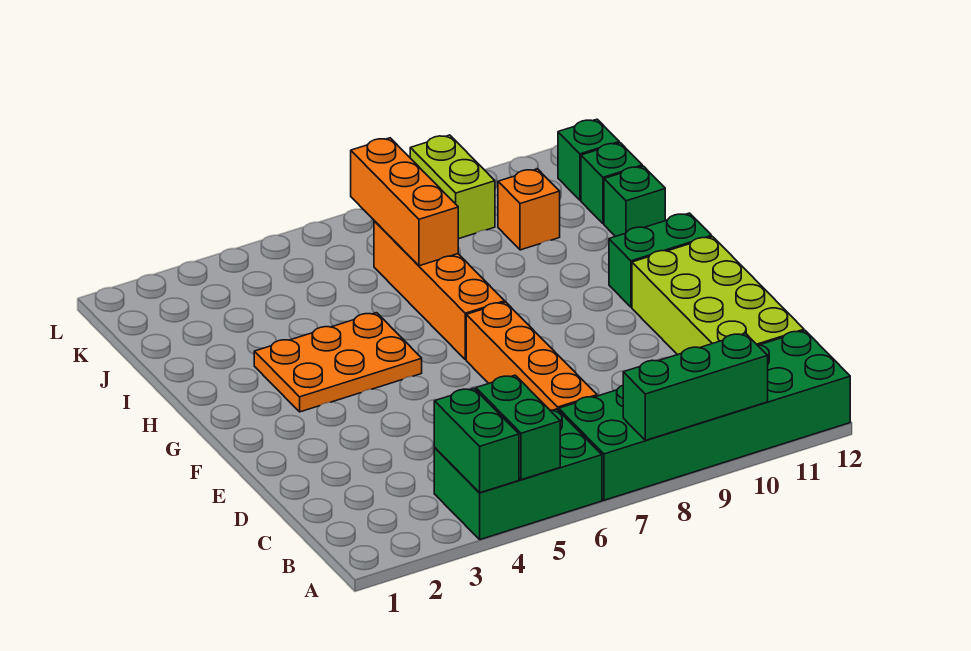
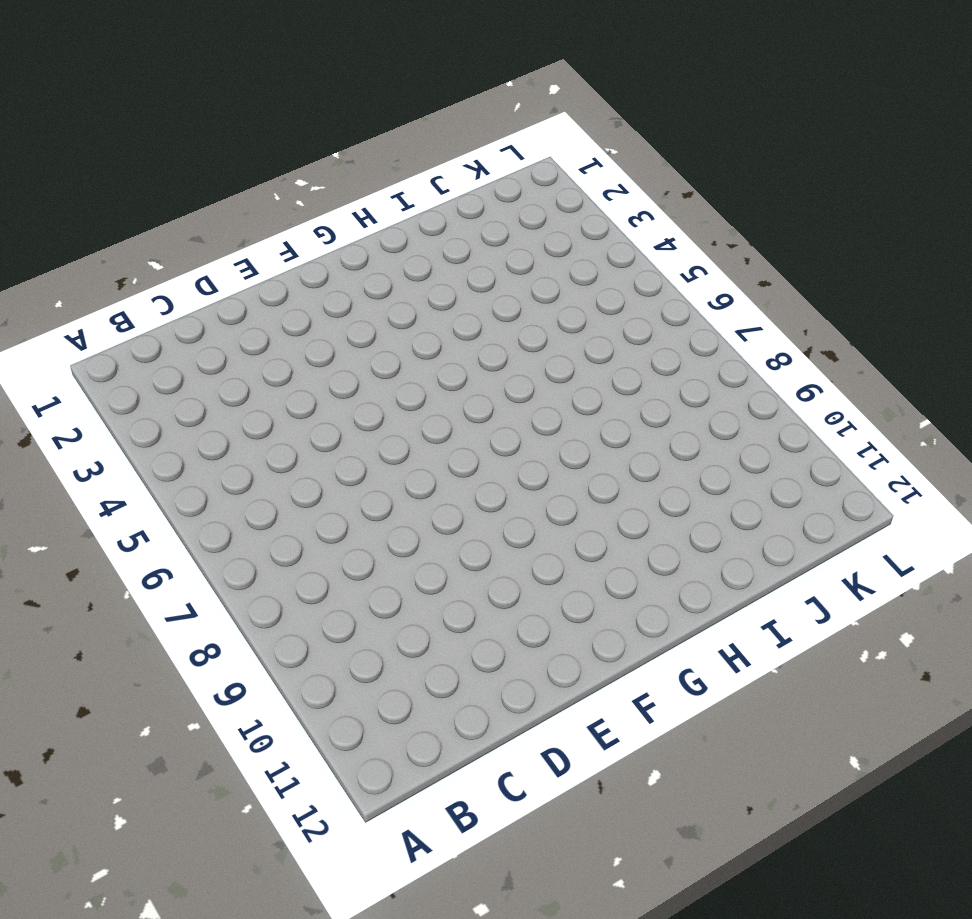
none -> green brick A4:B6 level 1
none -> green brick A7:B12 level 1
none -> orange brick C7:F7 level 1

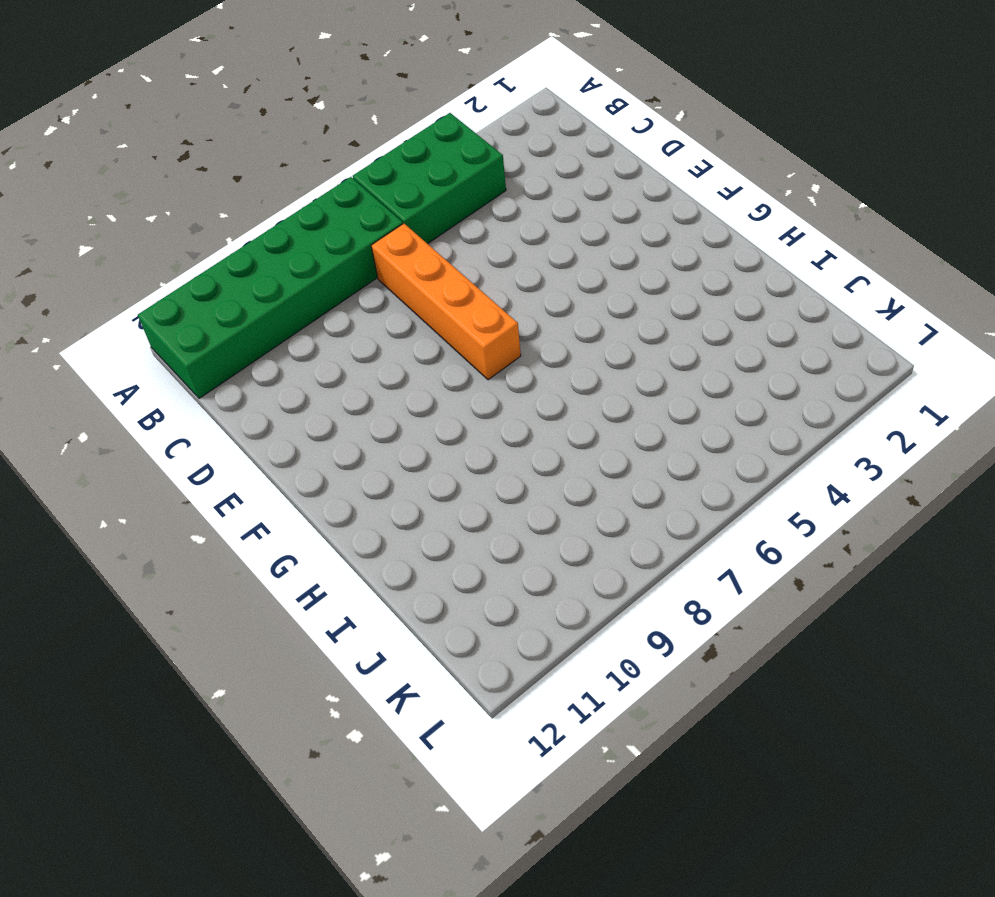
none -> lime brick C11:F12 level 1
none -> orange plate G3:H5 level 1
none -> orange brick G7:J7 level 1

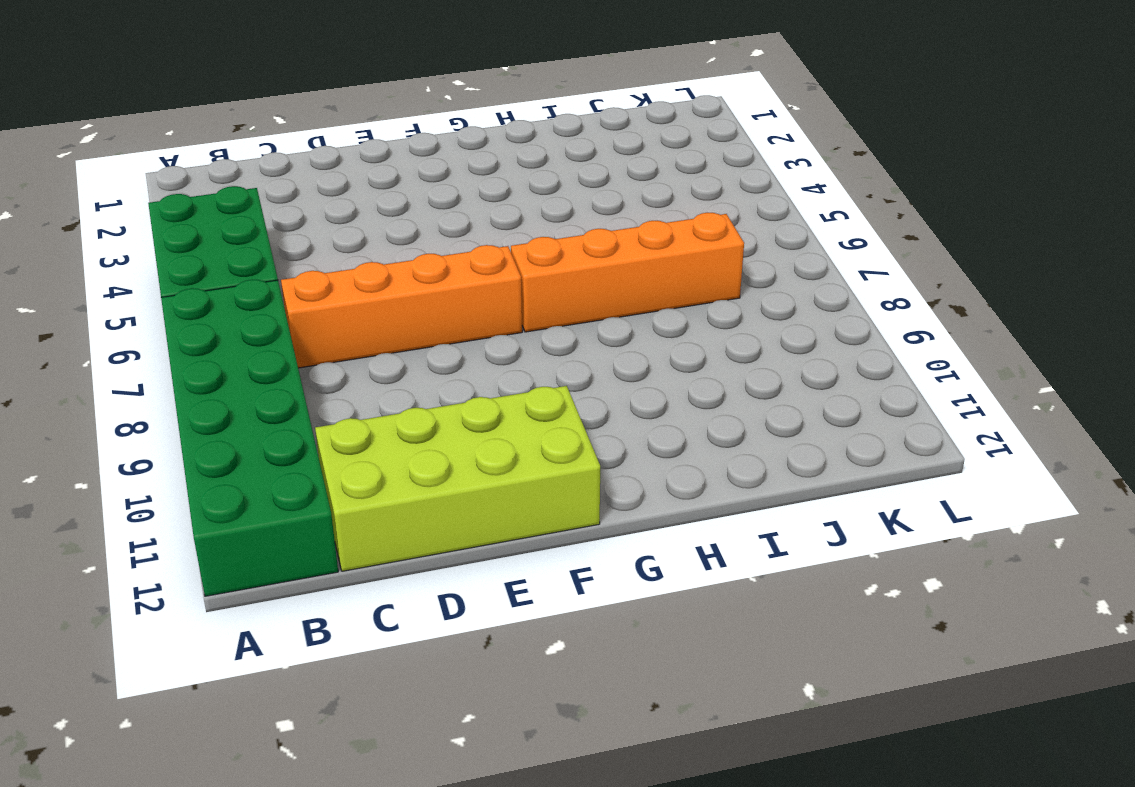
none -> orange plate G3:H5 level 1
none -> green brick G11:G12 level 1
none -> green brick I12 level 1

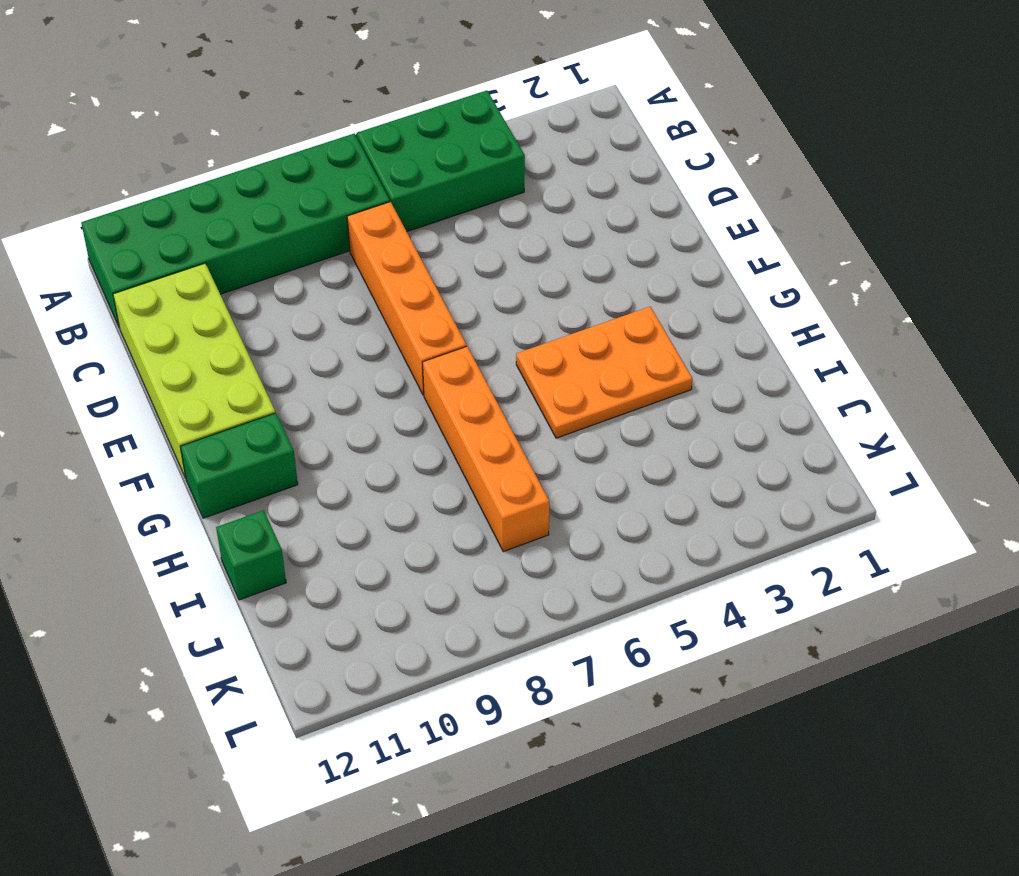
none -> orange brick J10 level 1
none -> green brick J12 level 1
none -> lime brick K9:L9 level 1

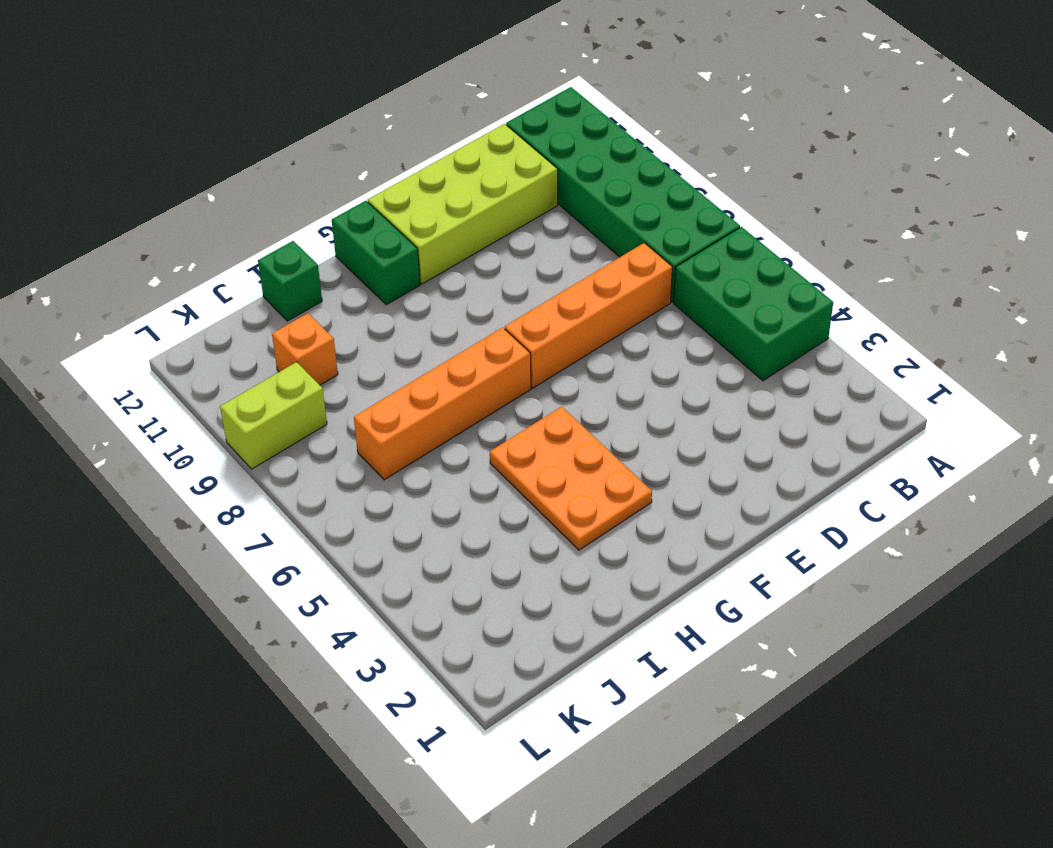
none -> green brick J12 level 1
none -> green brick K12 level 1
none -> green brick A4:B4 level 2

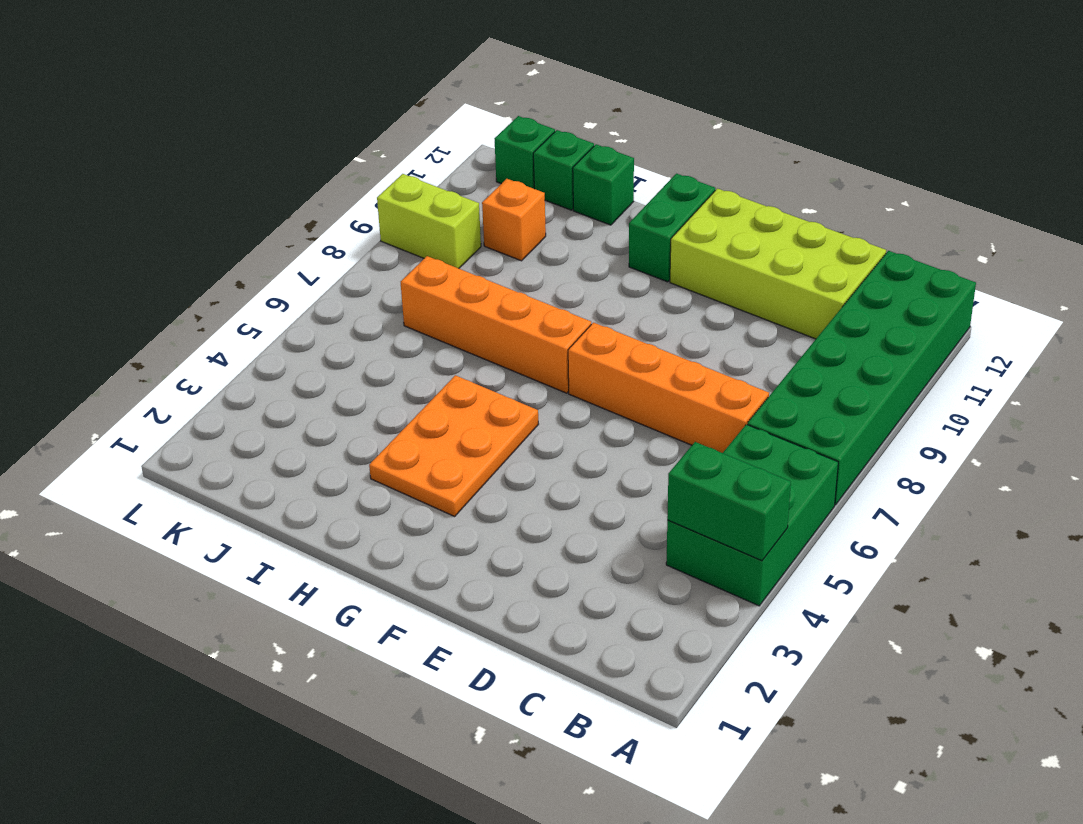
none -> green brick A5:B5 level 2
none -> green brick A8:A10 level 2
none -> orange brick I7:K7 level 2

